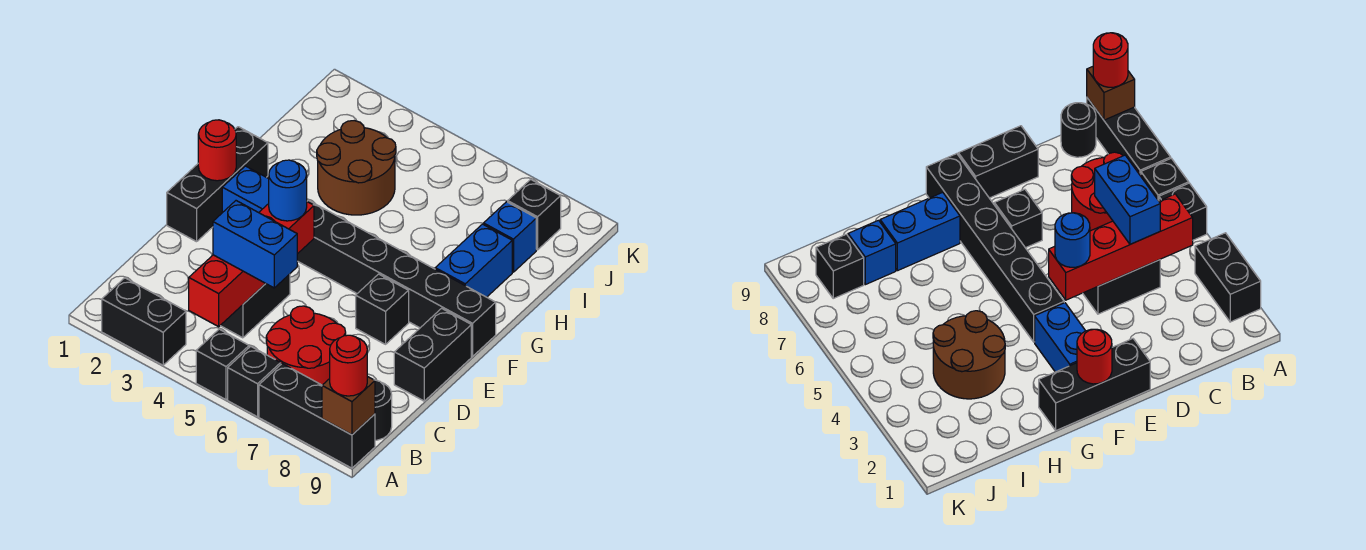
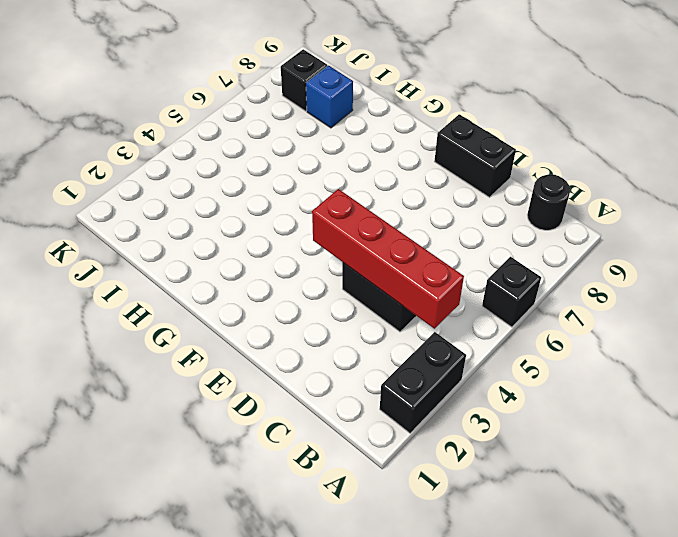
none -> black brick A5 level 1
none -> black brick A7:A9 level 1
none -> red round brick B6:C7 level 1

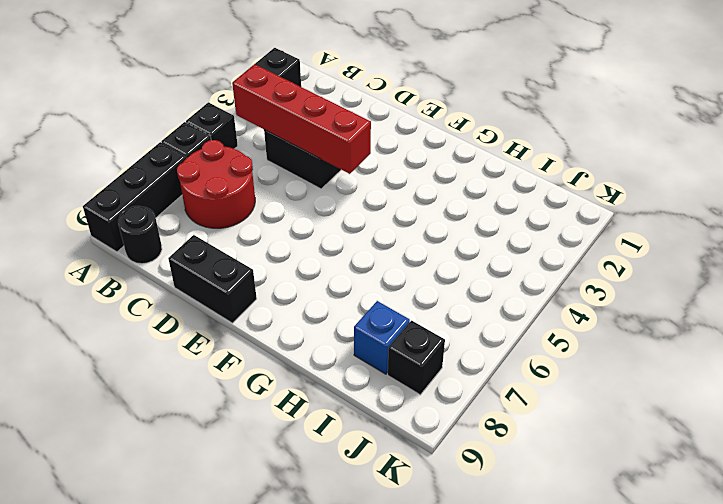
none -> black brick E1:G1 level 1
none -> black brick E7 level 1
none -> blue brick F2:F3 level 1

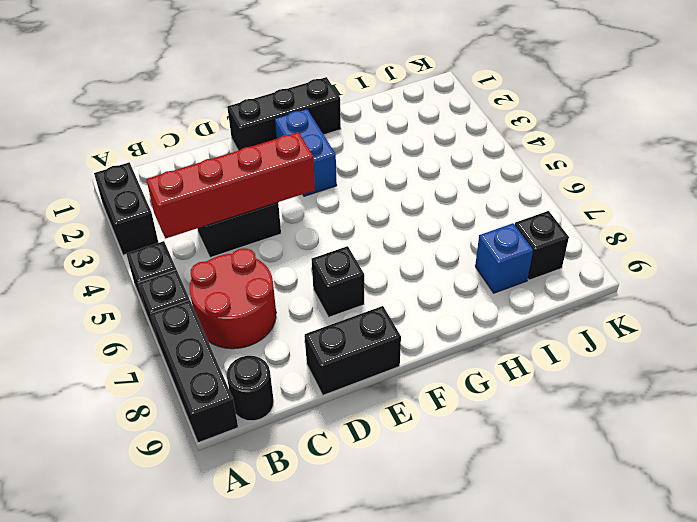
none -> black brick F4:F9 level 1
none -> blue brick G8:H8 level 1
none -> brown round brick H3:I4 level 1

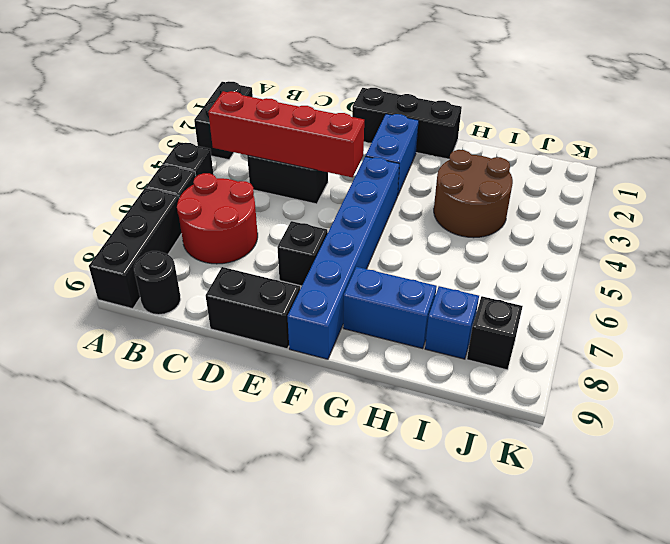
blue brick F4:F9 level 1 -> black brick F4:F9 level 1
none -> brown brick A9 level 2
none -> red round brick F1 level 2
none -> red round brick A9 level 3

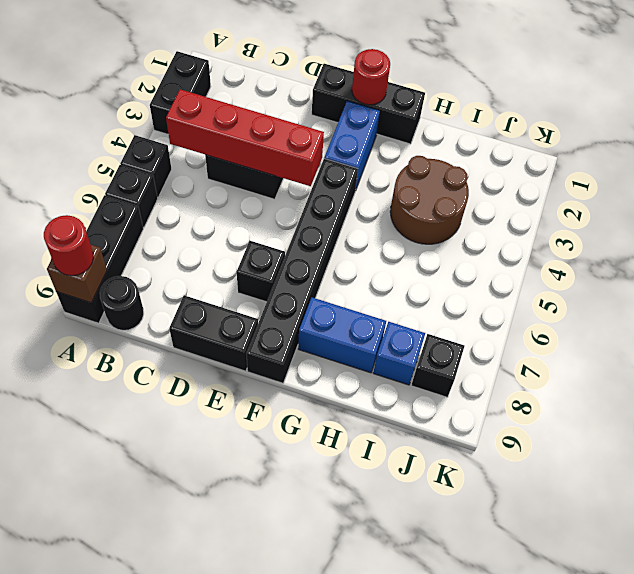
none -> red round brick B6:C7 level 1
none -> blue brick C4:C5 level 3
none -> blue round brick E4 level 3

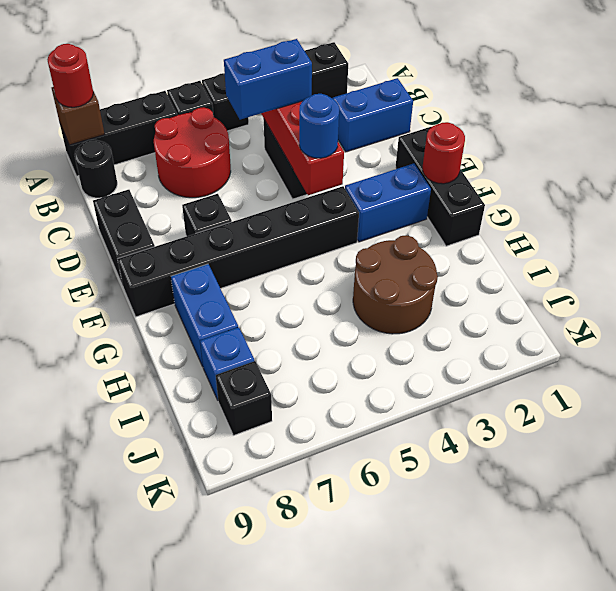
blue brick C1:C2 level 1 -> none

